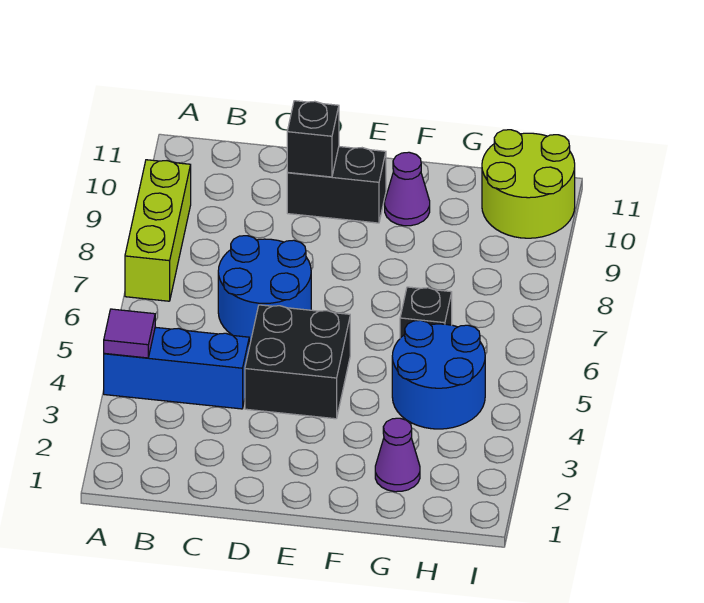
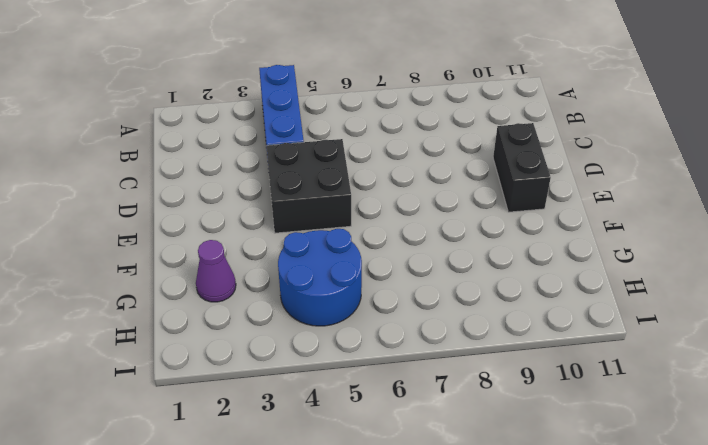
none -> lime brick A7:A9 level 1
none -> blue round brick C6:D7 level 1
none -> purple cone F10 level 1

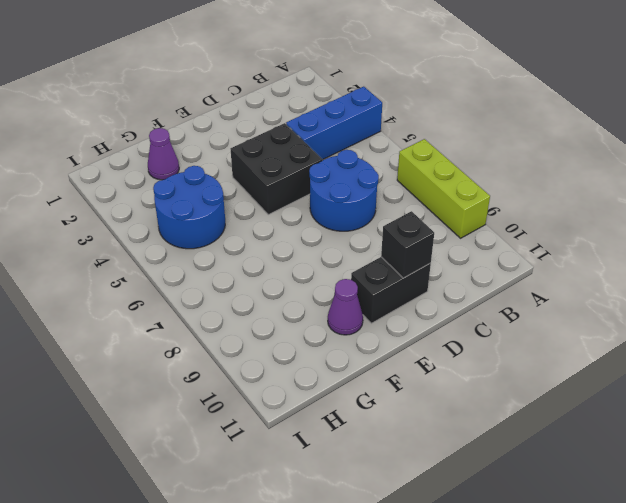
none -> black brick G6 level 1
none -> lime round brick H10:I11 level 1
none -> purple tile A4 level 2

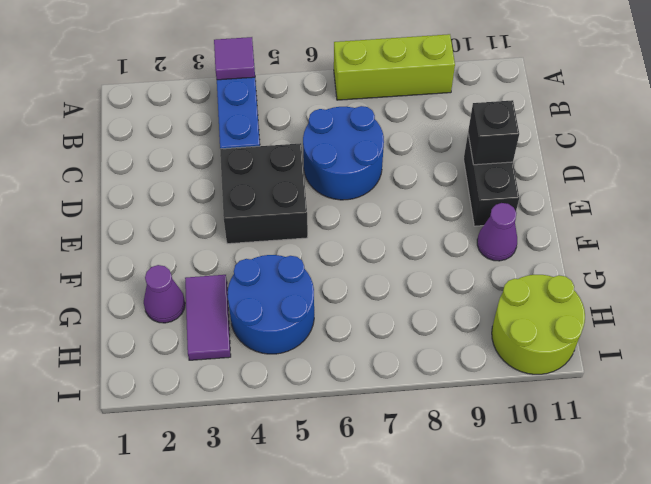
purple tile G3:H3 level 1 -> none
none -> black brick G6 level 1

